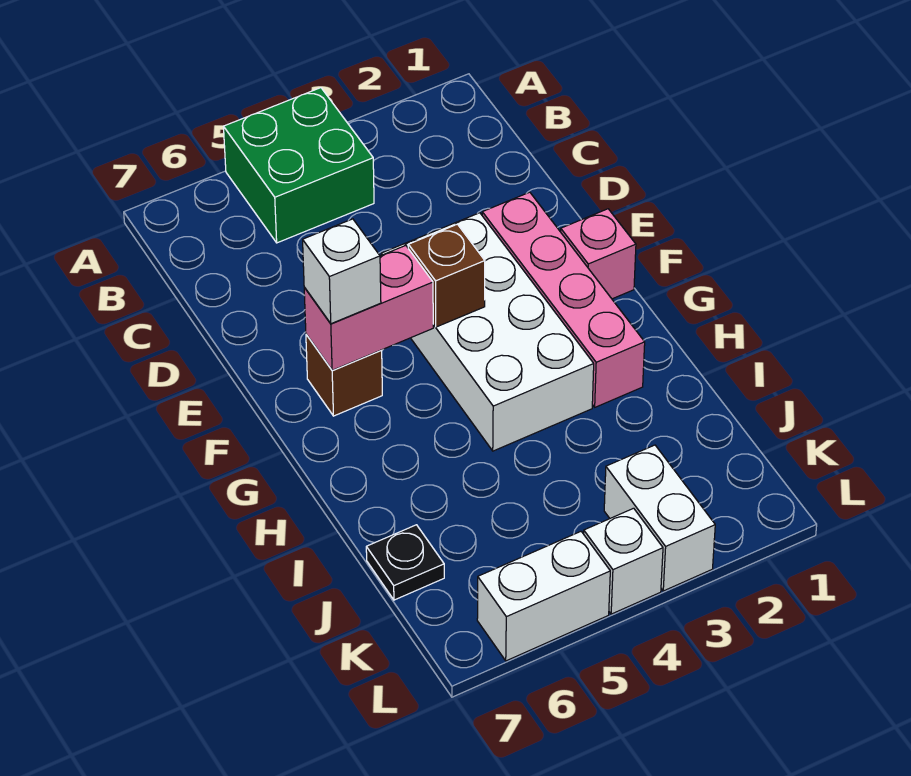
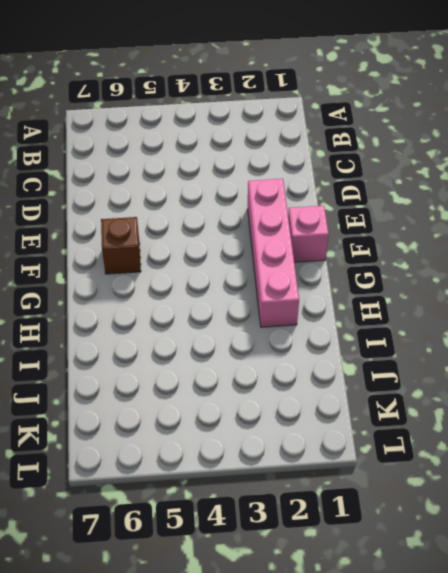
none -> green brick A4:B5 level 1
none -> white brick E3:H4 level 1
none -> black plate J7 level 1

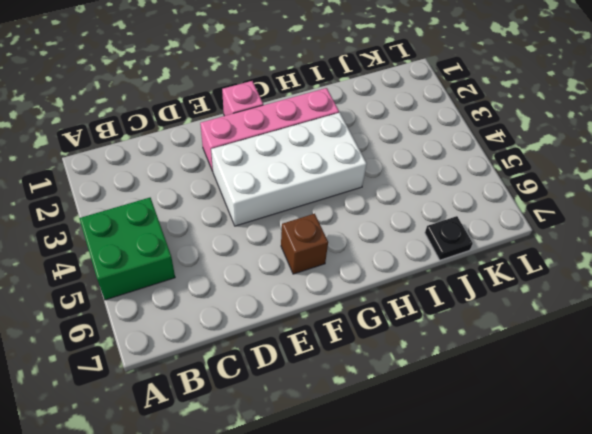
none -> white brick K3:L3 level 1
none -> white brick L4 level 1
none -> white brick L5:L6 level 1

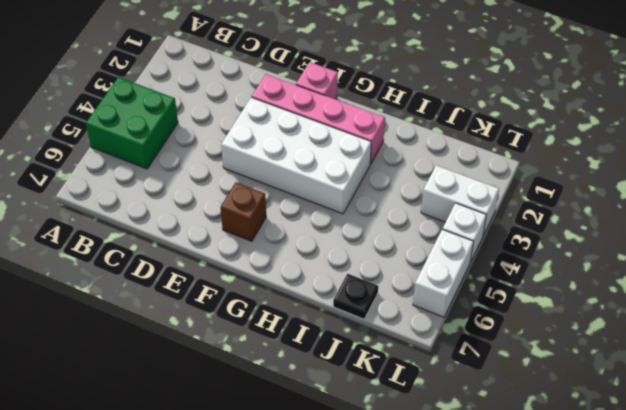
none -> brown brick F4 level 2
none -> pink brick F5:F6 level 2
none -> white brick F6 level 3

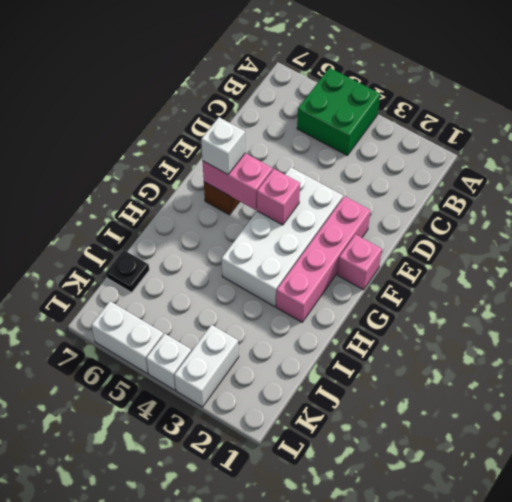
pink brick F4 level 2 -> brown brick F4 level 2

